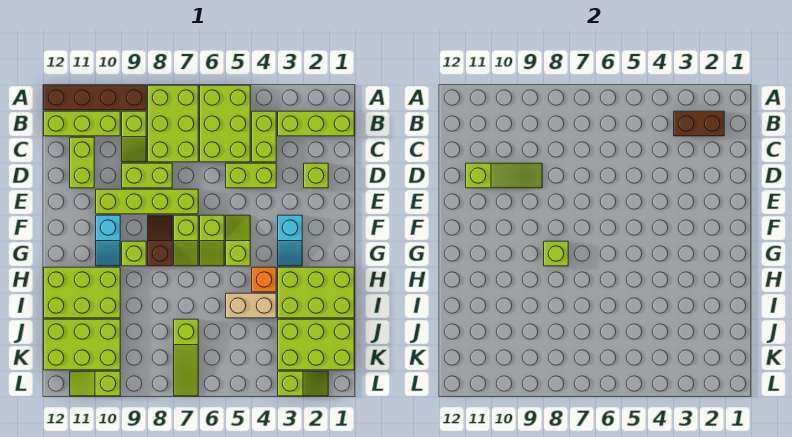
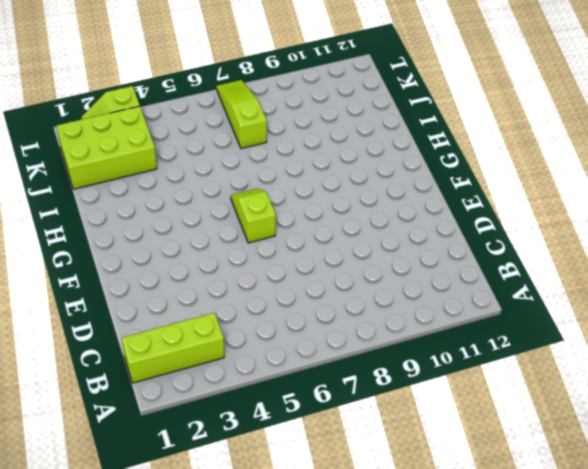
none -> lime brick A5:C6 level 1
none -> lime brick A7:C8 level 1
none -> brown brick A9:A12 level 1
none -> lime brick B4:C4 level 1

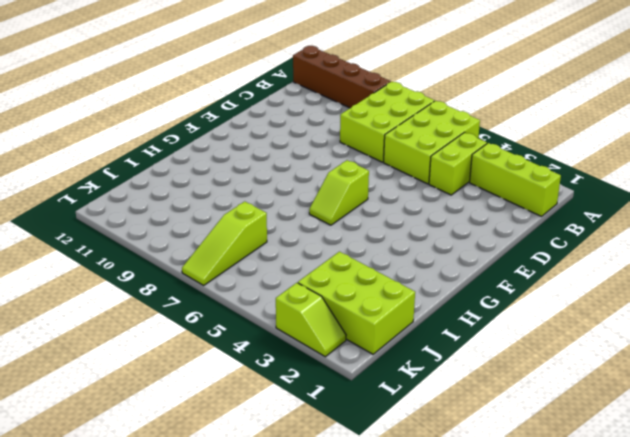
none -> lime slope B9:C9 level 1 top B
none -> lime brick B10:B12 level 1
none -> lime brick C11:D11 level 1
none -> lime brick D2 level 1

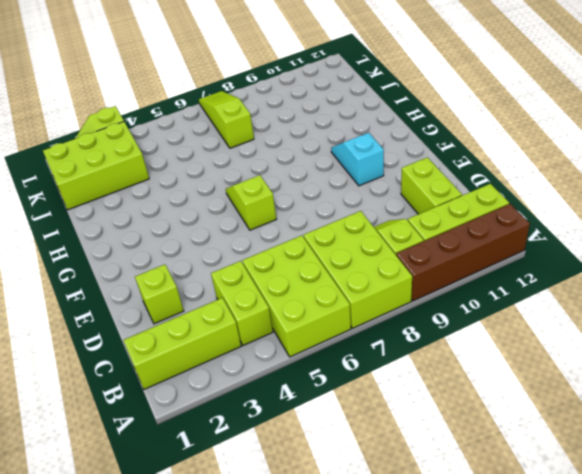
none -> lime brick D4:D5 level 1
none -> lime brick D8:D9 level 1
none -> lime brick E7:E10 level 1
none -> cyan slope F3:G3 level 1 top F

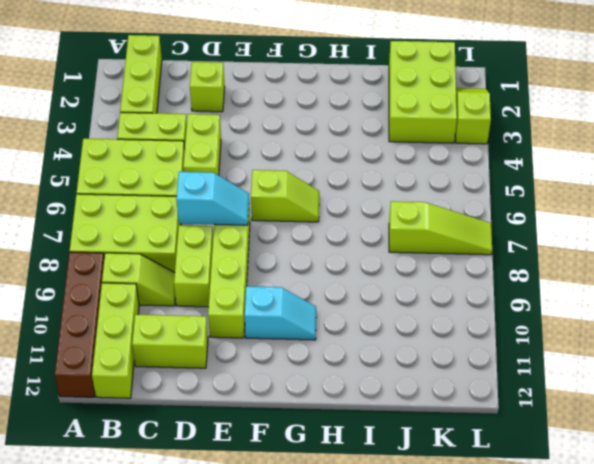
cyan slope D7:E7 level 2 top D -> cyan slope F3:G3 level 1 top F
none -> lime slope F5:G5 level 1 top G
none -> lime slope F7:G7 level 1 top F
none -> brown slope F8:G8 level 1 top G
none -> lime brick G9 level 1

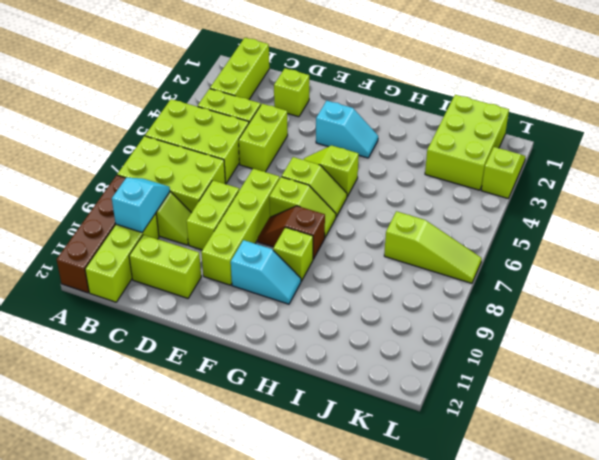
cyan slope B9:B10 level 2 top 10 -> none
none -> lime brick H1:I3 level 1
none -> orange brick H4 level 1
none -> lime brick H10:I12 level 1
none -> tan brick I4:I5 level 1

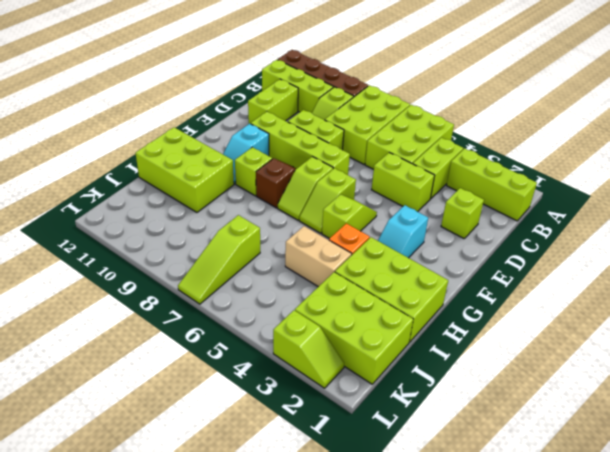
none -> lime brick J10:K12 level 1
none -> lime slope L10:L11 level 1 top 10
none -> brown brick B2:B3 level 2
none -> lime slope D9:D11 level 2 top 11

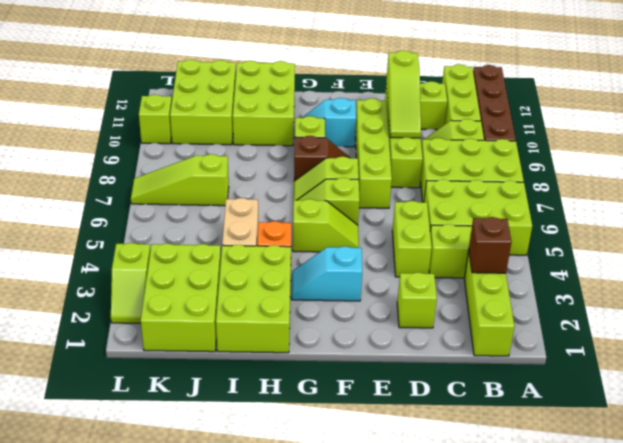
brown brick B3 level 2 -> brown brick B2:B3 level 2
none -> lime brick G8 level 2

